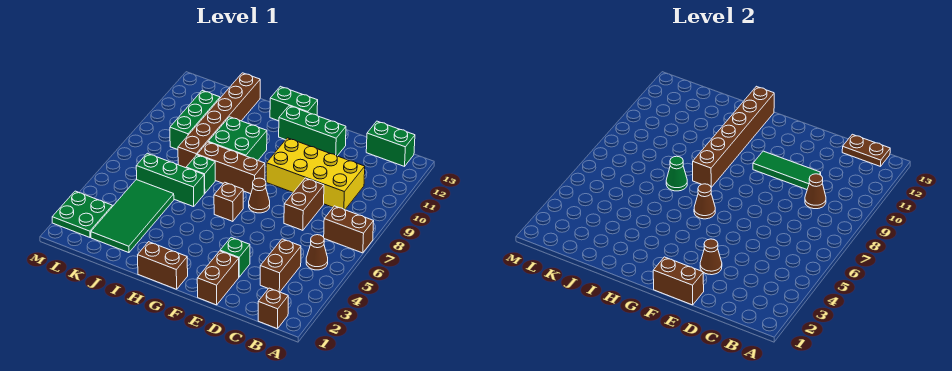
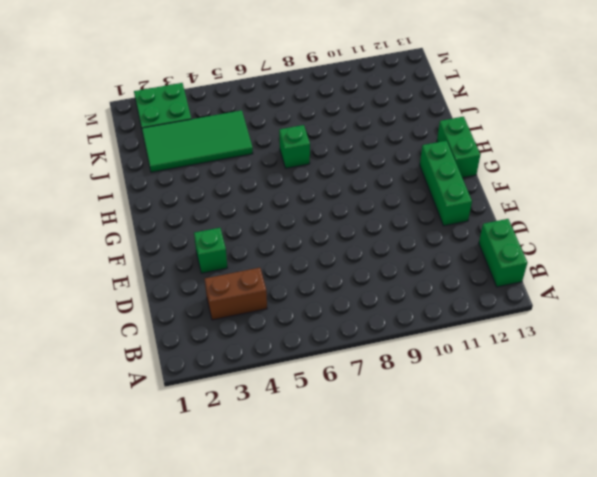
none -> brown brick A7:B7 level 1
none -> brown brick B1 level 1
none -> brown cone B5 level 1
none -> yellow brick C9:F10 level 1

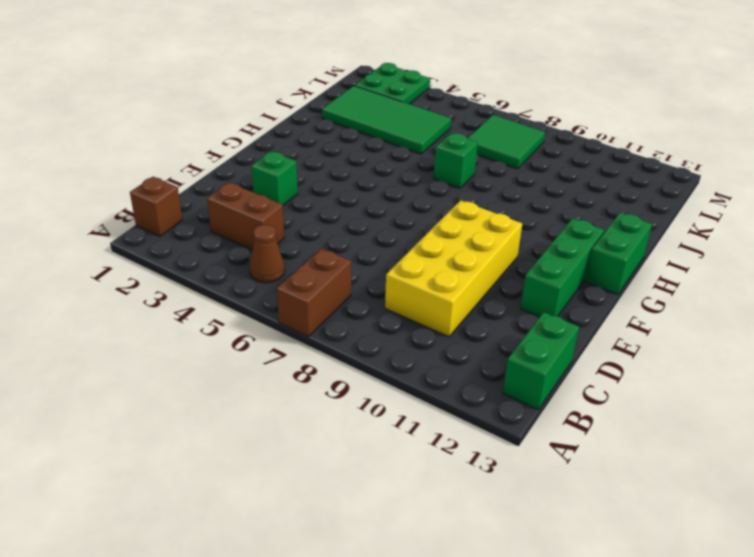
green tile K7:L8 level 1 -> none
none -> brown brick D7:D8 level 1
none -> brown brick E1:E2 level 1
none -> brown cone F7 level 1
none -> brown brick G1:H1 level 1

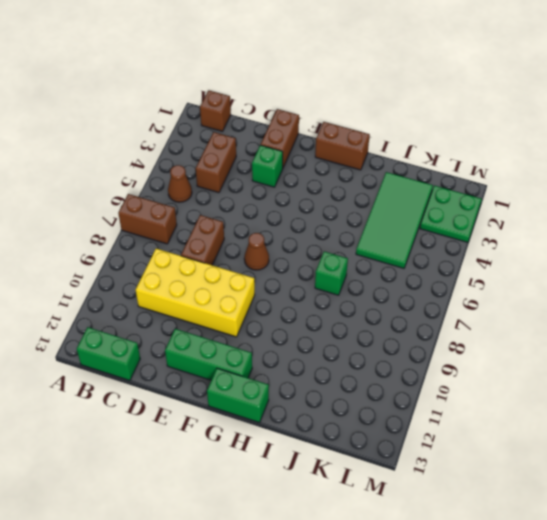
none -> brown brick G6 level 1
none -> brown brick G8:I8 level 1
none -> green brick H9:I10 level 1
none -> green brick I6:K6 level 1

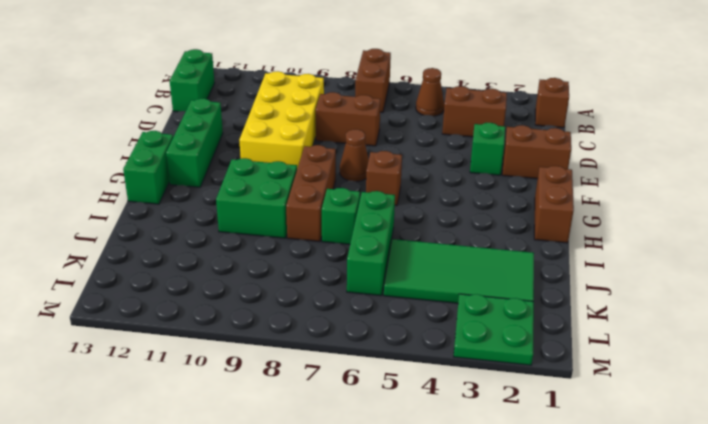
none -> brown brick J8:J13 level 1
none -> green brick K9:K11 level 1
none -> brown plate B13:C13 level 2
none -> brown cone C9 level 2

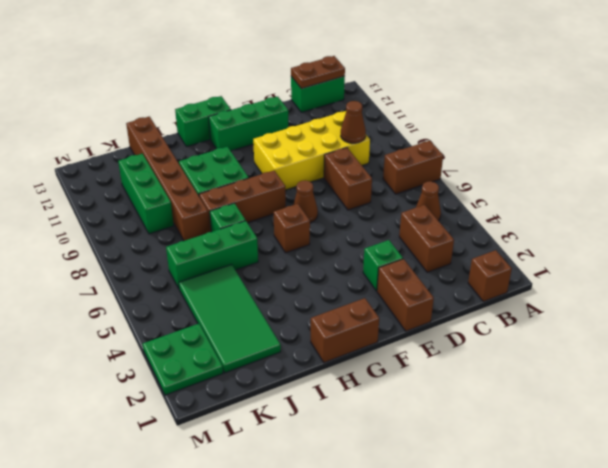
none -> green tile D10:F10 level 2
none -> brown brick E1:F1 level 2
none -> brown cone E3 level 2
none -> brown cone G6 level 2

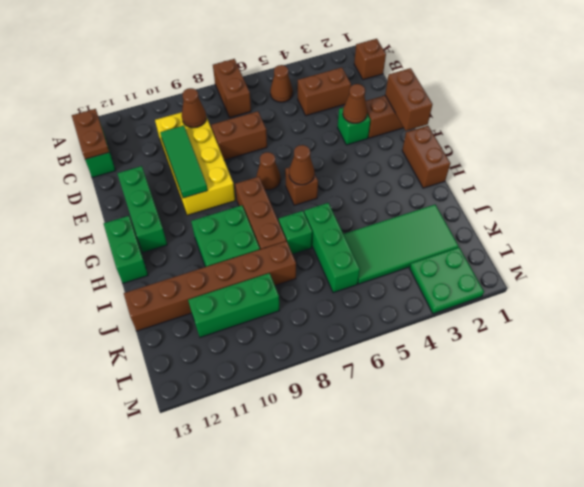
none -> brown brick H8:H13 level 2
none -> green cone I7 level 2

